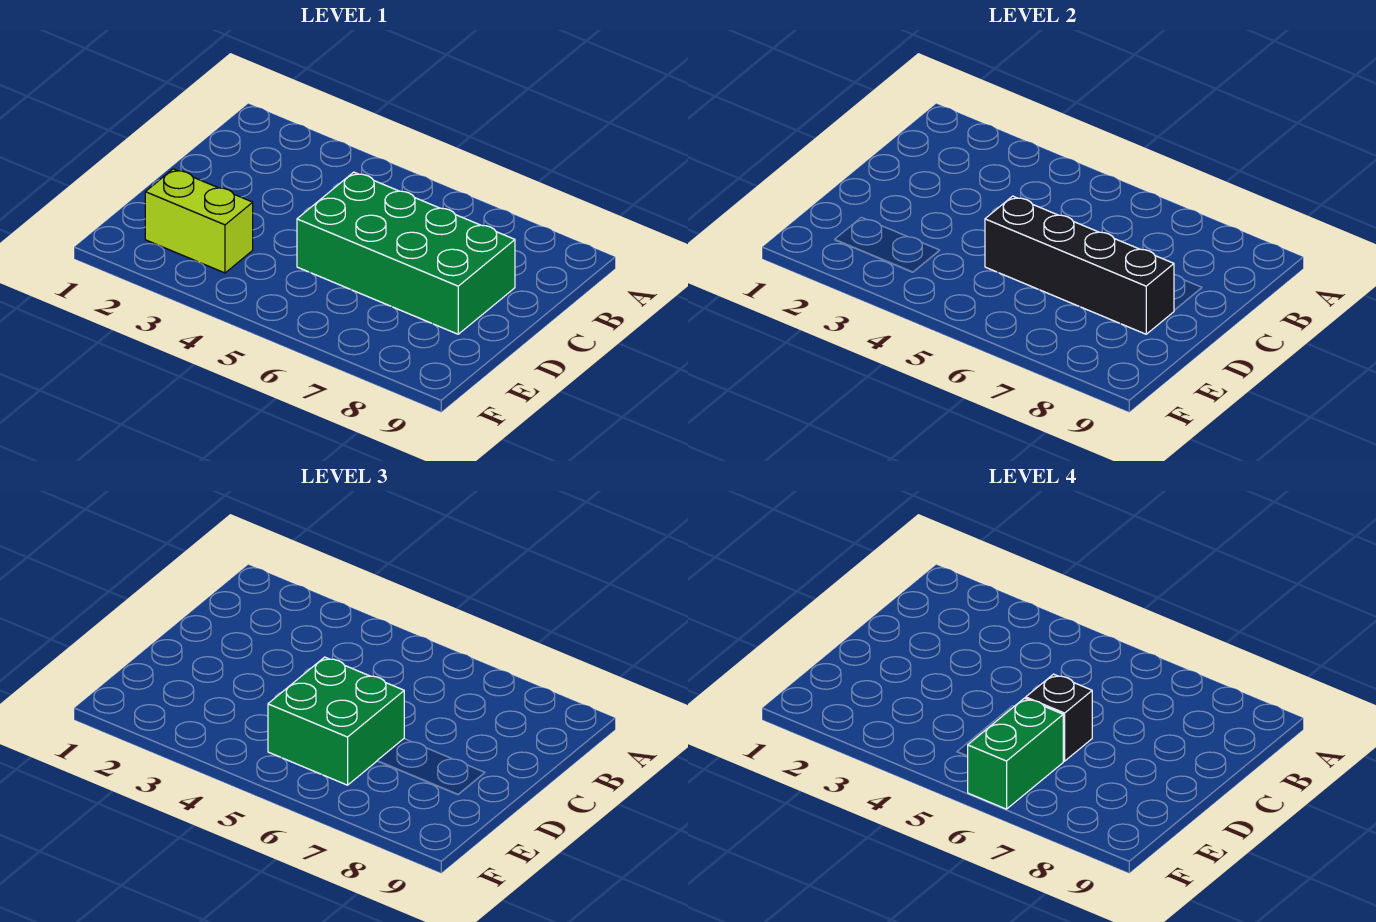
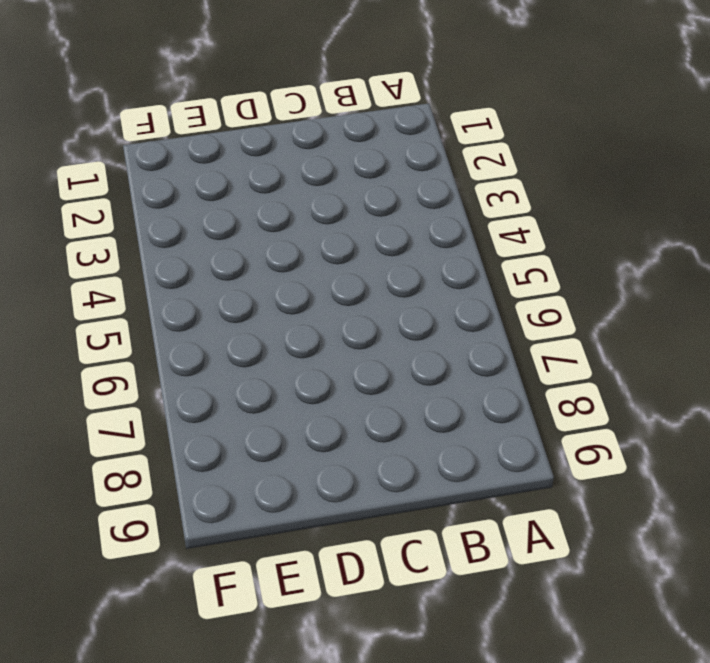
none -> green brick C5:D8 level 1
none -> lime brick E2:E3 level 1

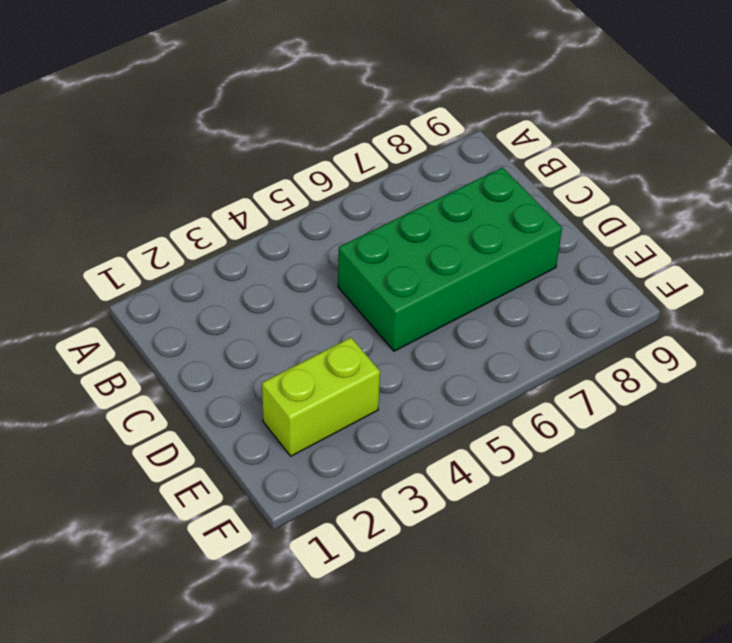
none -> black brick D5:D8 level 2
none -> green brick D5:E6 level 3

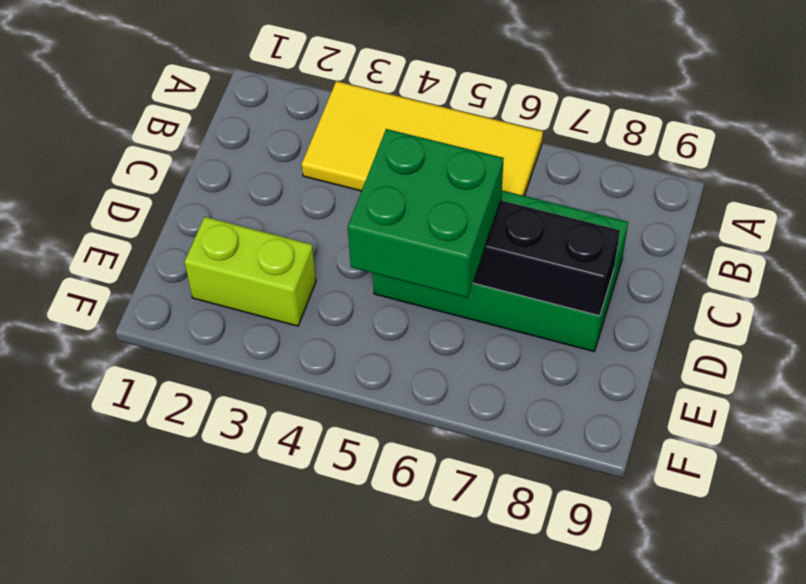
yellow tile A3:B6 level 1 -> none
none -> black brick D6 level 4
none -> green brick E6:F6 level 4

